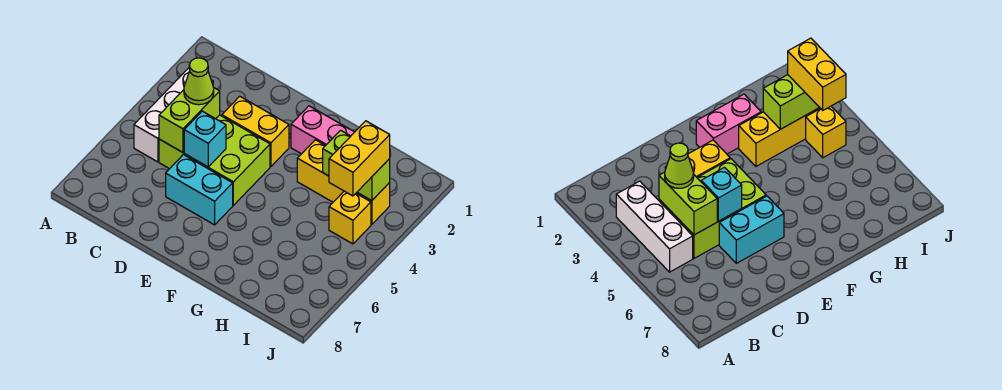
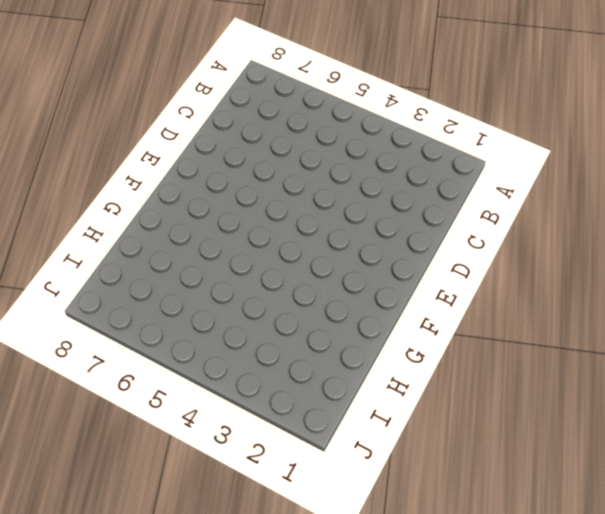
none -> white brick B3:B5 level 1
none -> lime brick C4:E5 level 1
none -> yellow brick D3:E3 level 1

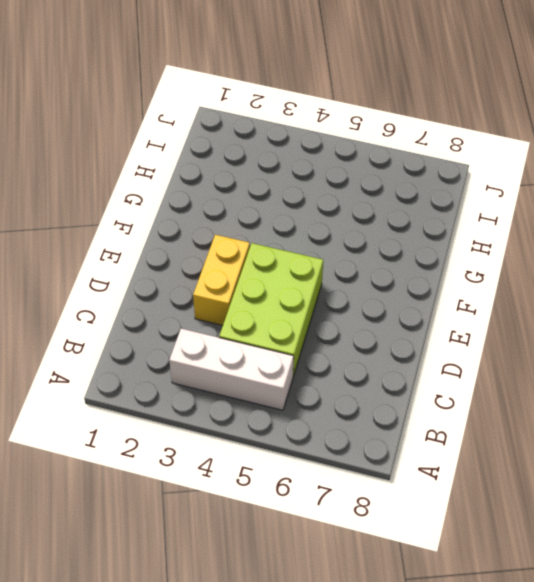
none -> cyan brick D6:E6 level 1
none -> pink brick F2:G2 level 1
none -> yellow brick G3:I3 level 1

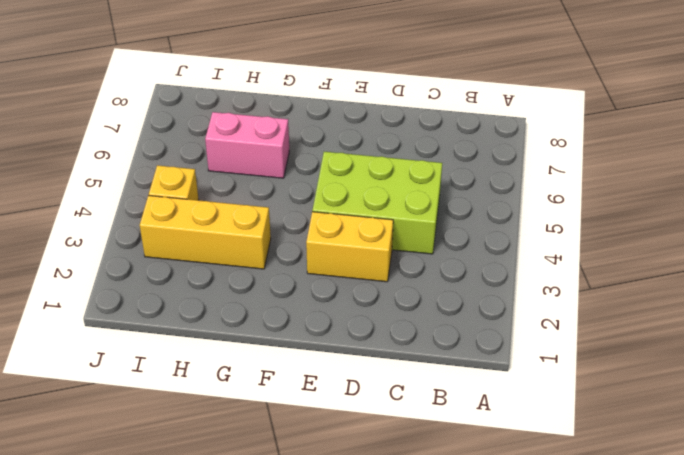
pink brick G6:H6 level 1 -> pink brick F2:G2 level 1
none -> white brick B3:B5 level 1
none -> cyan brick D6:E6 level 1
none -> lime brick C4:C5 level 2

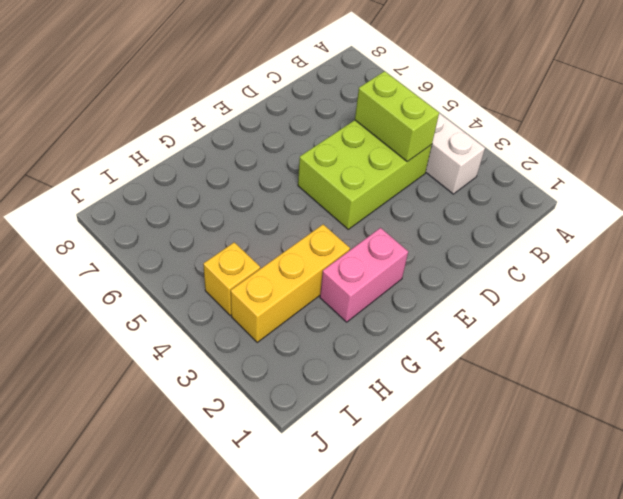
none -> yellow brick D3:E3 level 1
none -> cyan brick D6:E6 level 1
none -> cyan brick D5 level 2

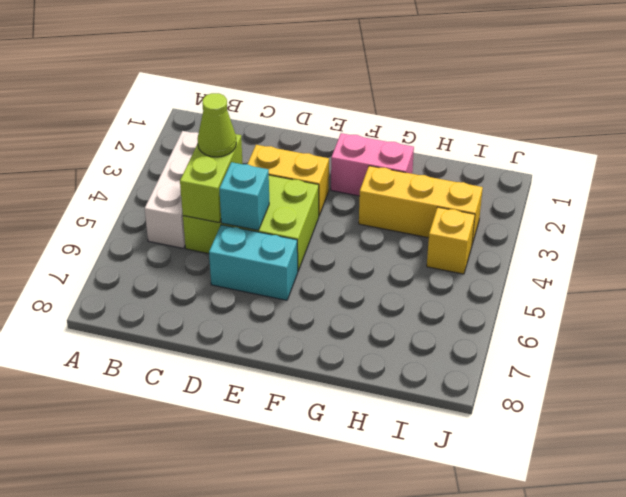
none -> lime brick H3:I3 level 2
none -> yellow brick I3:I4 level 3

